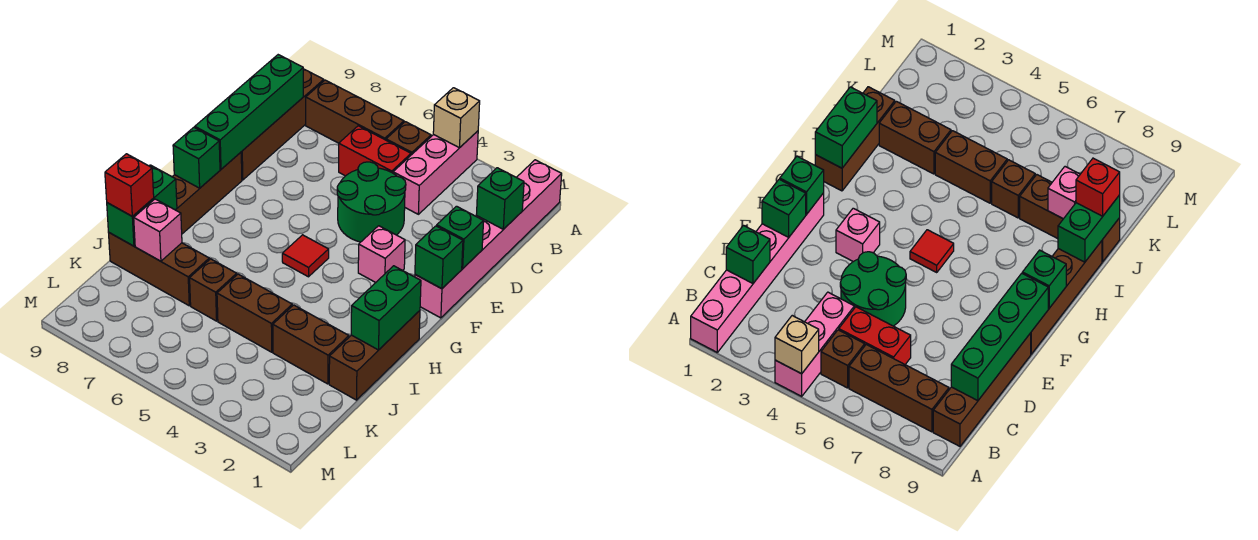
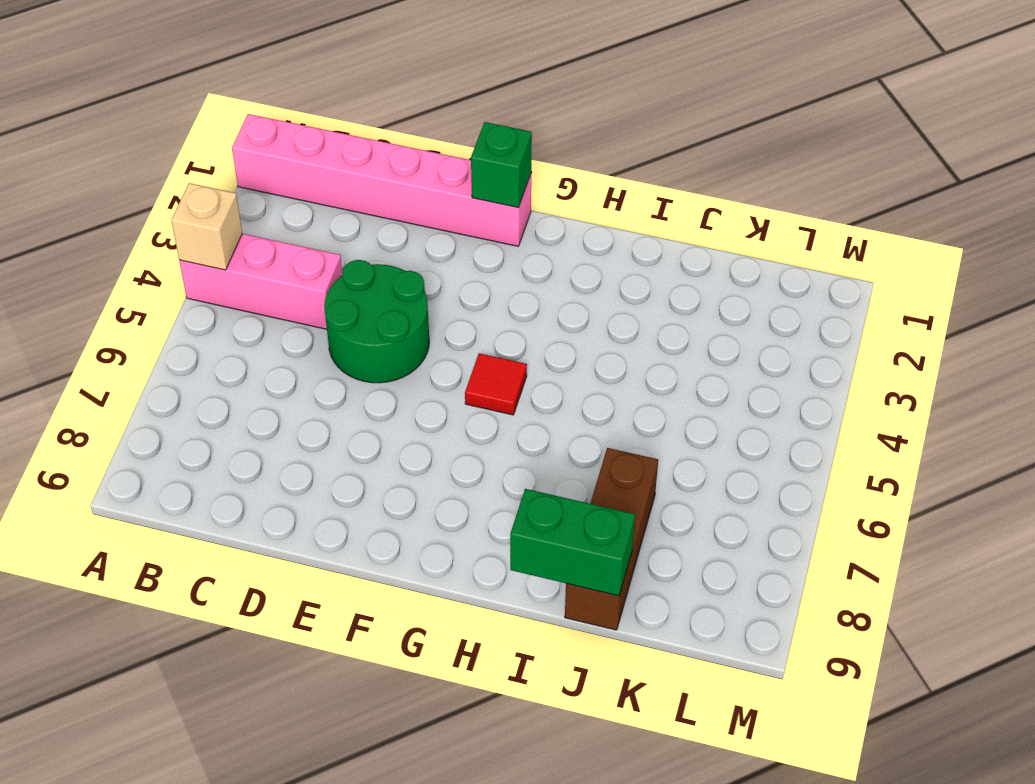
none -> brown brick B5 level 1
none -> brown brick B6:B8 level 1
none -> brown brick B9:E9 level 1

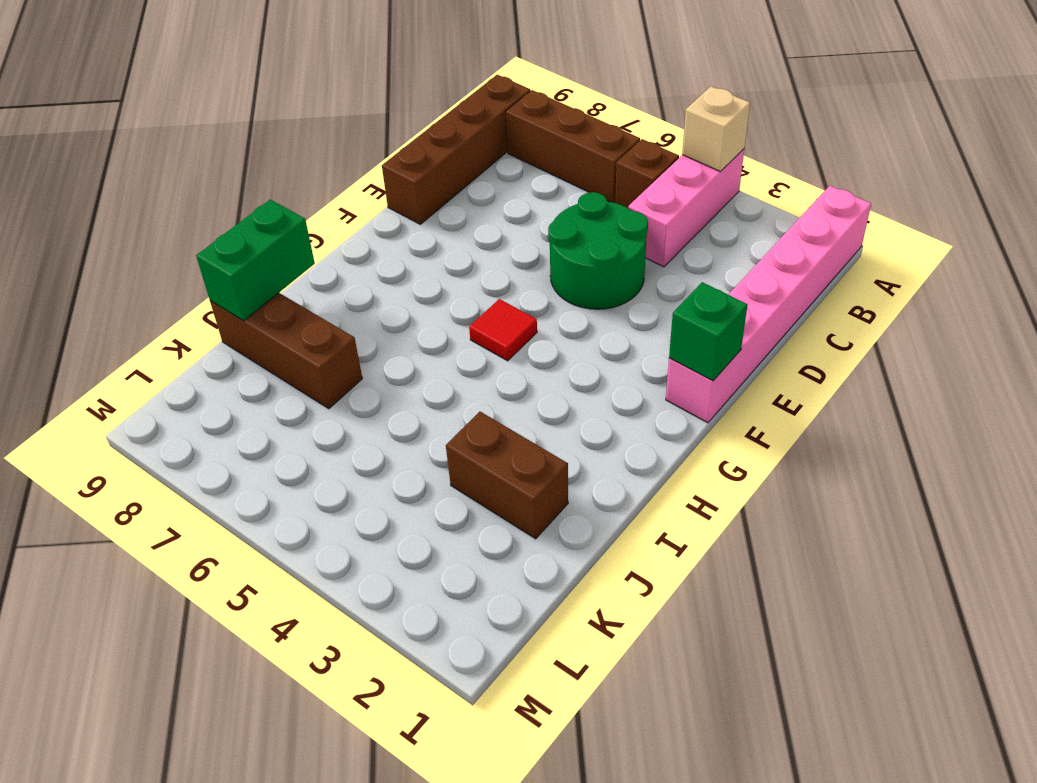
none -> red brick C5:C6 level 1
none -> pink brick F3 level 1
none -> brown brick F9:I9 level 1

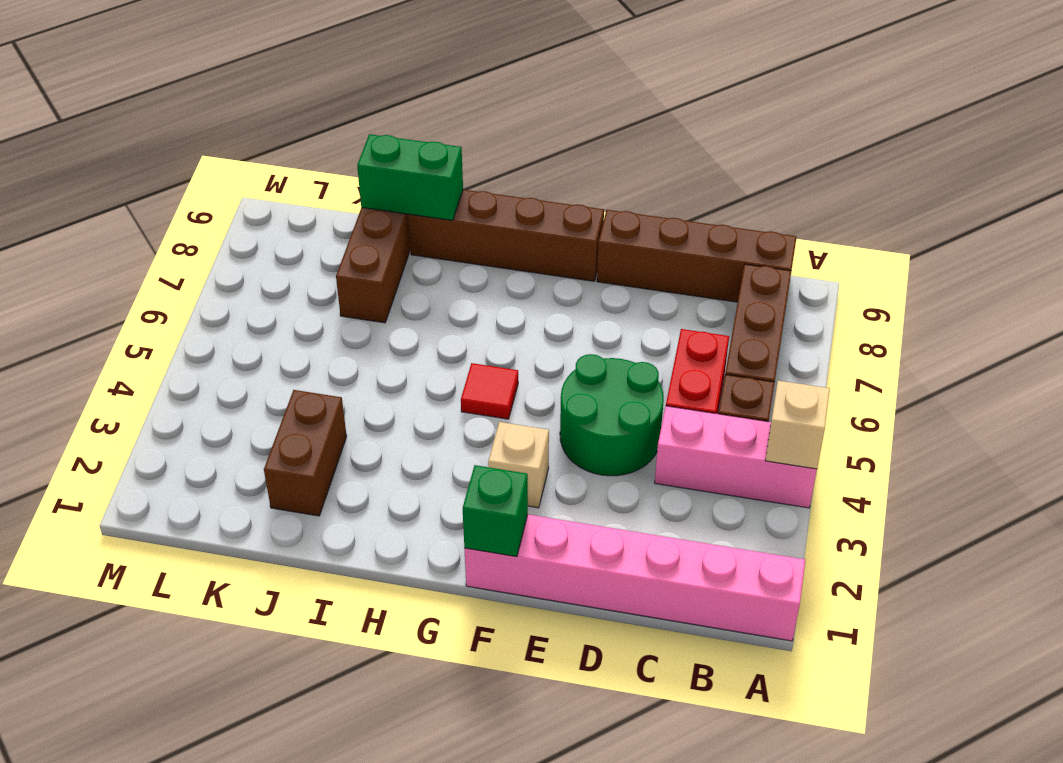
tan brick F3 level 1 -> pink brick F3 level 1
none -> brown brick H1:J1 level 1
none -> brown brick J4:J5 level 1
none -> brown brick J6 level 1

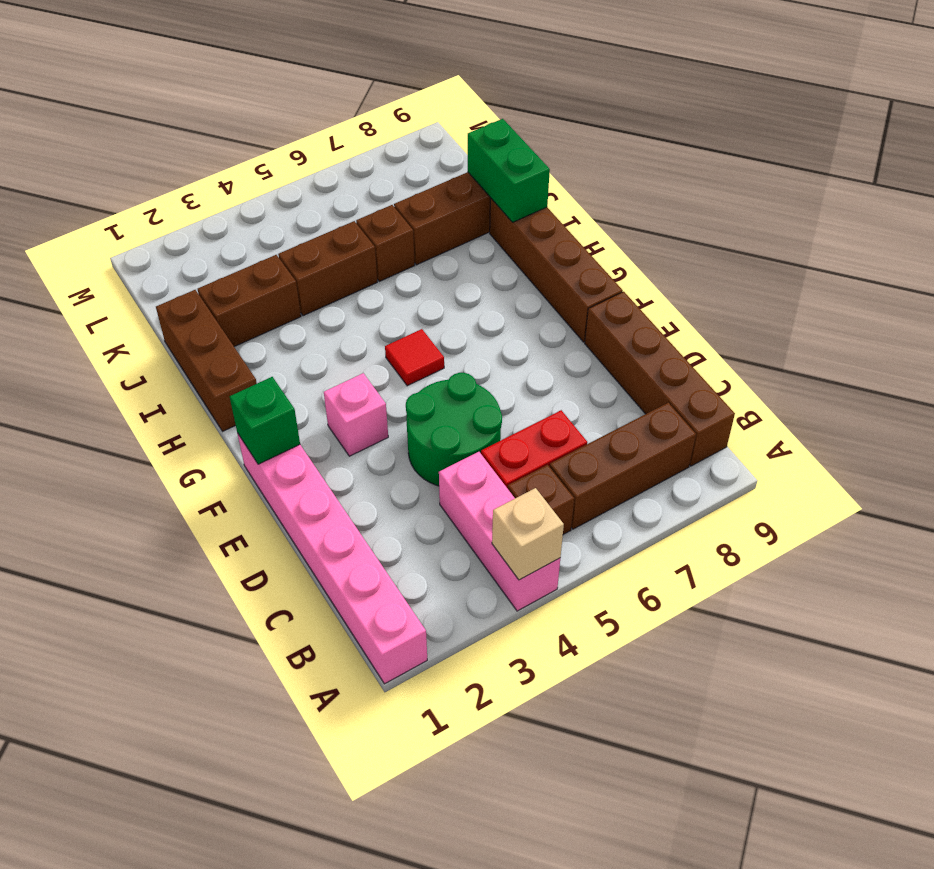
none -> green brick C1 level 2
none -> green brick C9:F9 level 2
none -> green brick E1 level 2

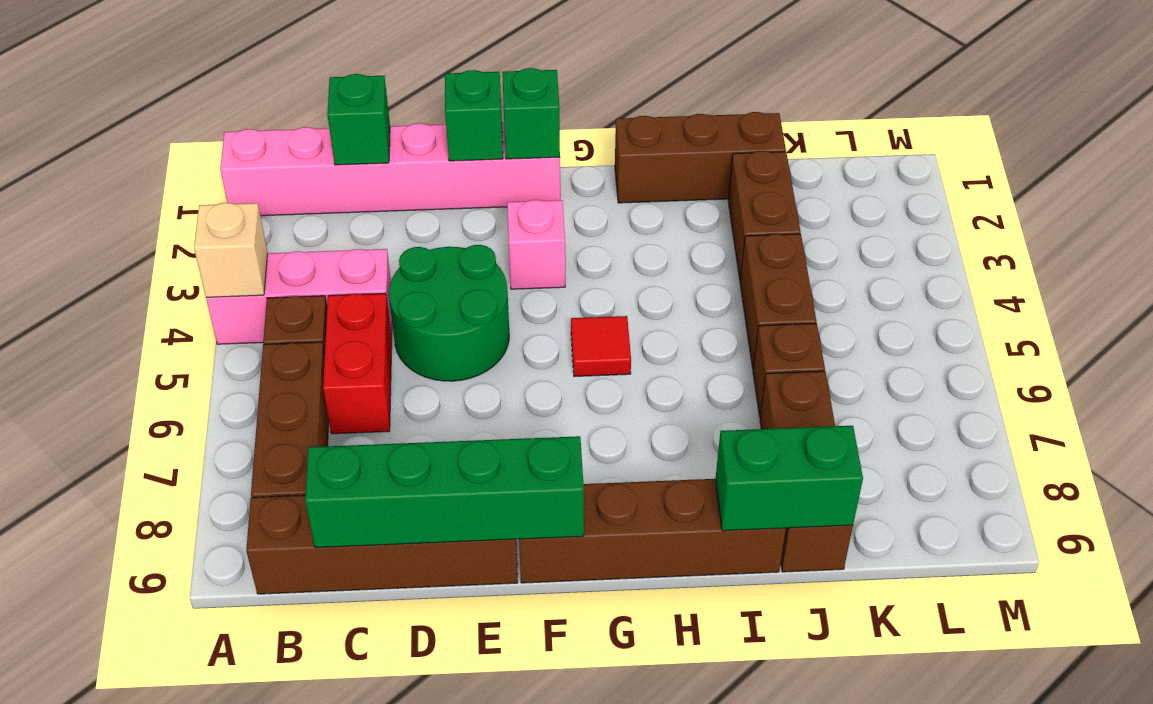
none -> green brick G9 level 2
none -> green brick H1:I1 level 2
none -> pink brick J8 level 2

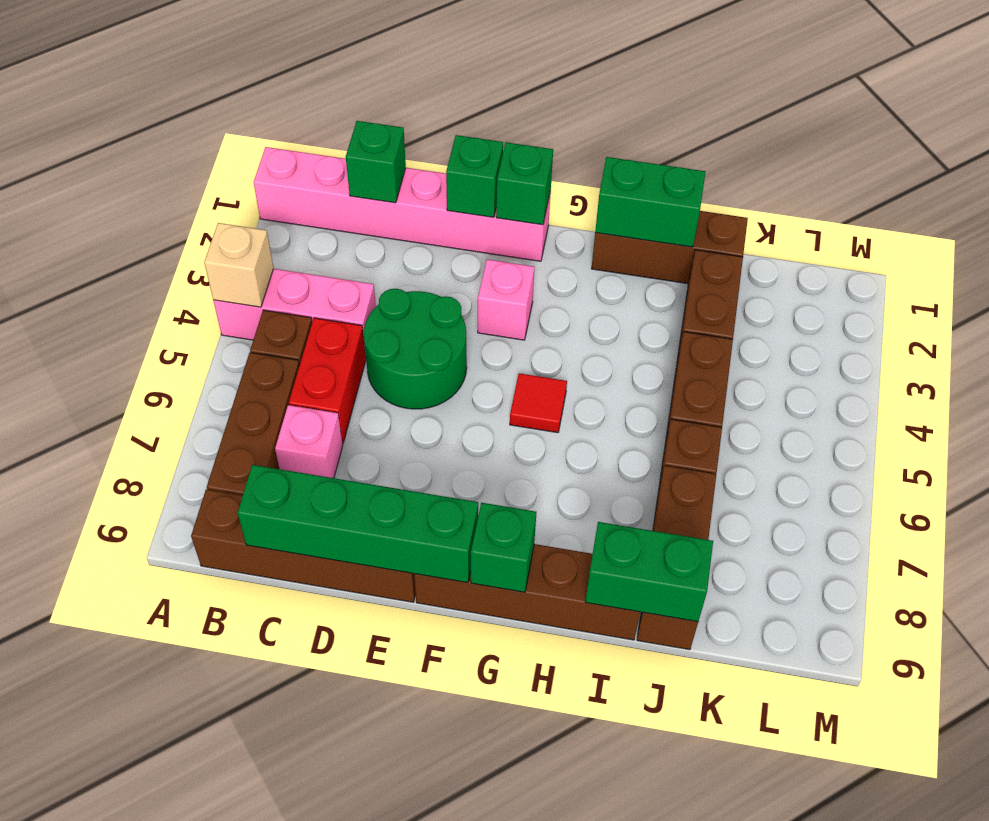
pink brick C7 level 1 -> pink brick J8 level 2
none -> red brick J9 level 3

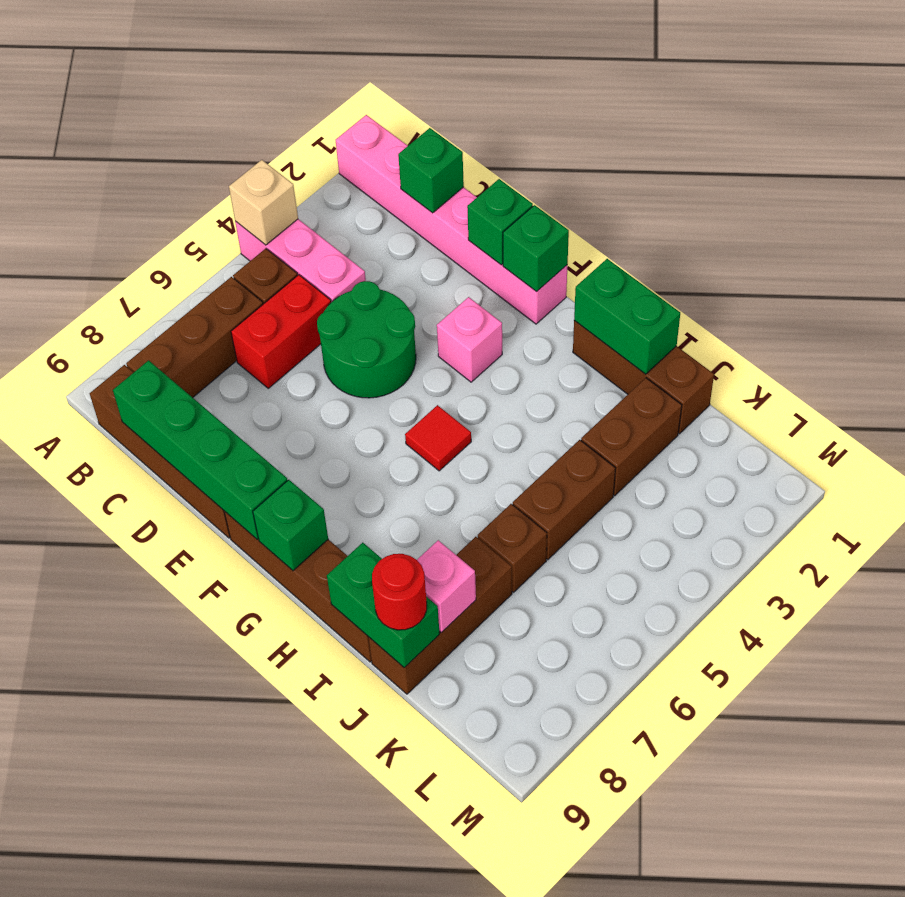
red round brick J9 level 3 -> red brick J9 level 3

